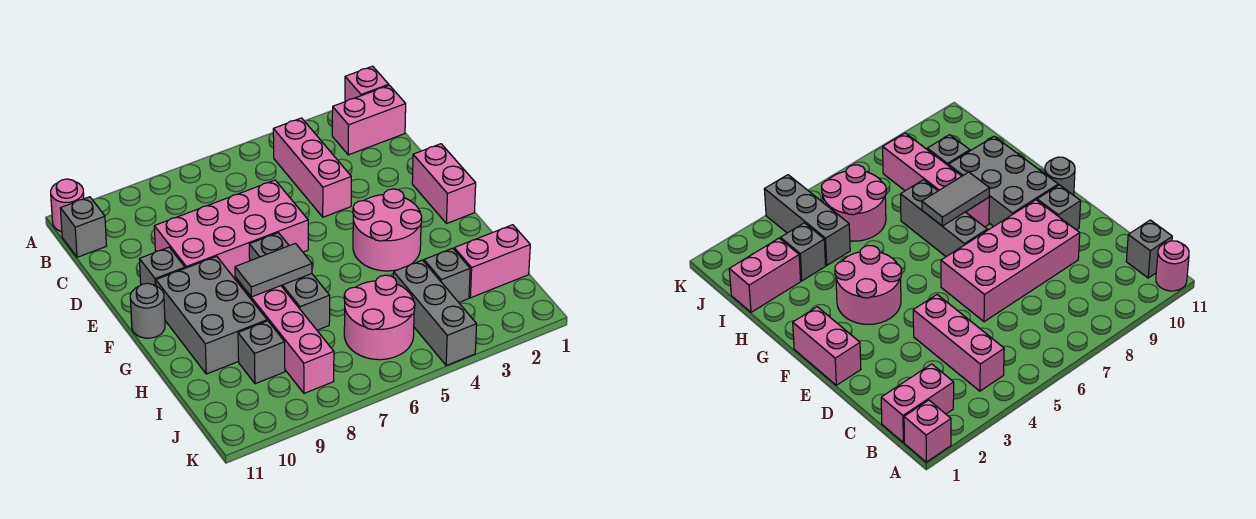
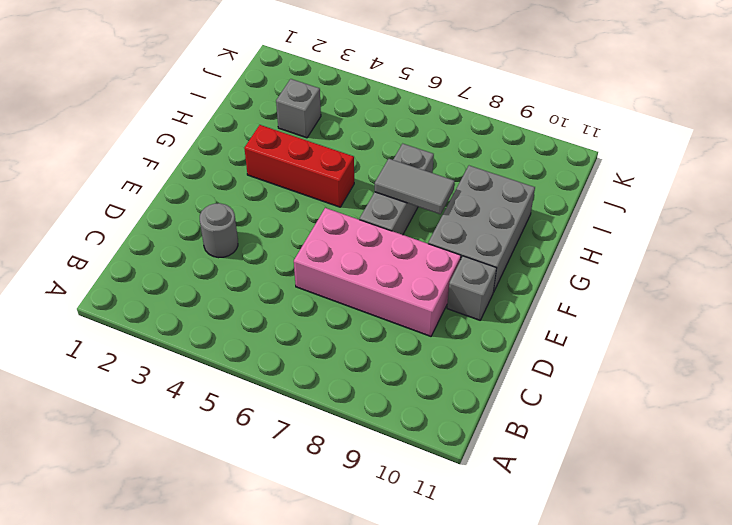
grey round brick D3 level 1 -> grey round brick F11 level 1
red brick G3:G5 level 1 -> pink round brick F3:G4 level 1
none -> pink brick A1 level 1
none -> pink round brick A11 level 1
none -> pink brick B1:B2 level 1

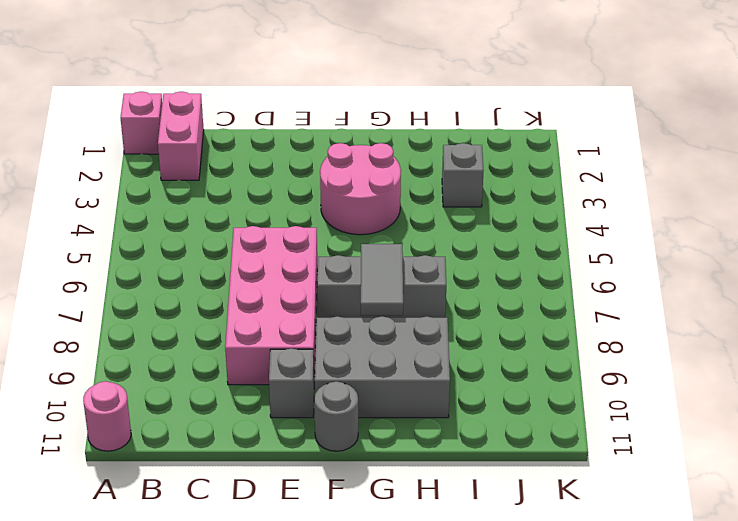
none -> pink brick B4:D4 level 1
none -> grey brick B11 level 1
none -> pink brick E1:F1 level 1

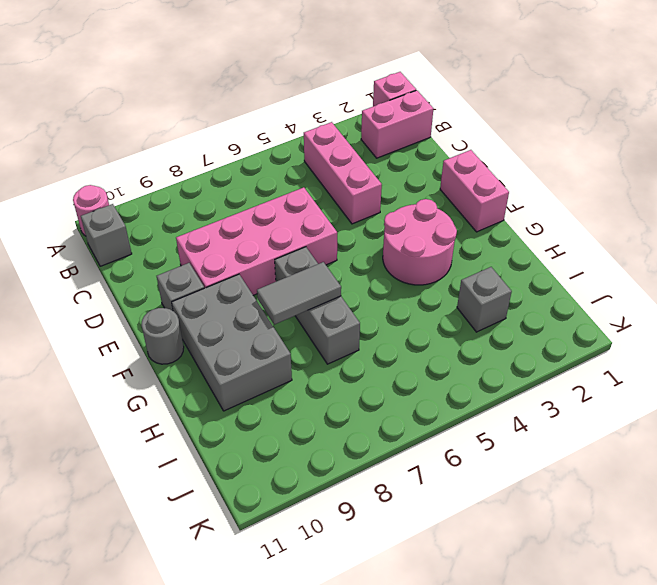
none -> pink brick G8:J8 level 1
none -> pink brick I1:I2 level 1
none -> grey brick I4:K4 level 1

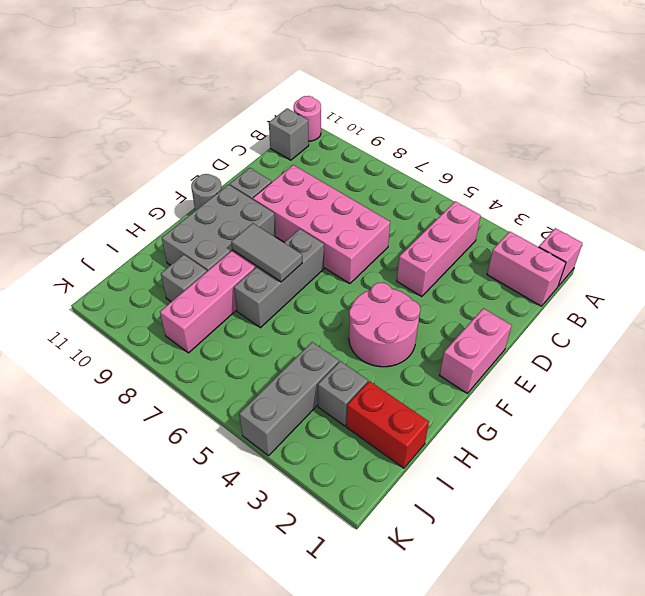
red brick I1:I2 level 1 -> pink brick I1:I2 level 1
none -> pink round brick I5:J6 level 1

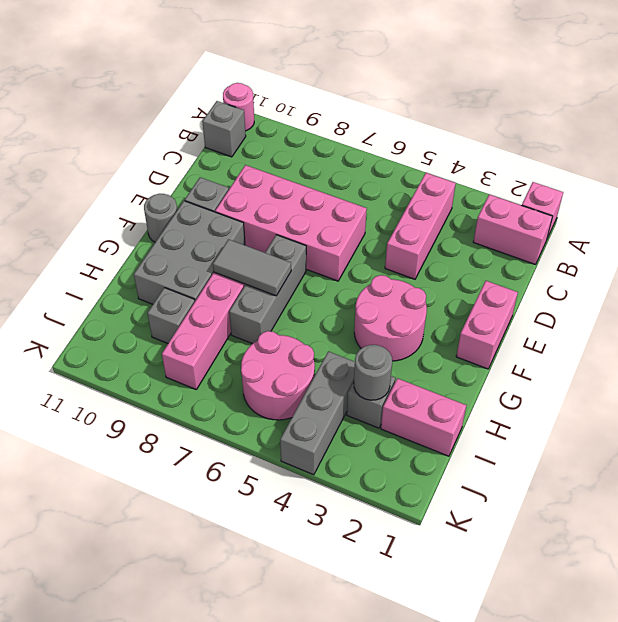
grey round brick I3 level 2 -> none

